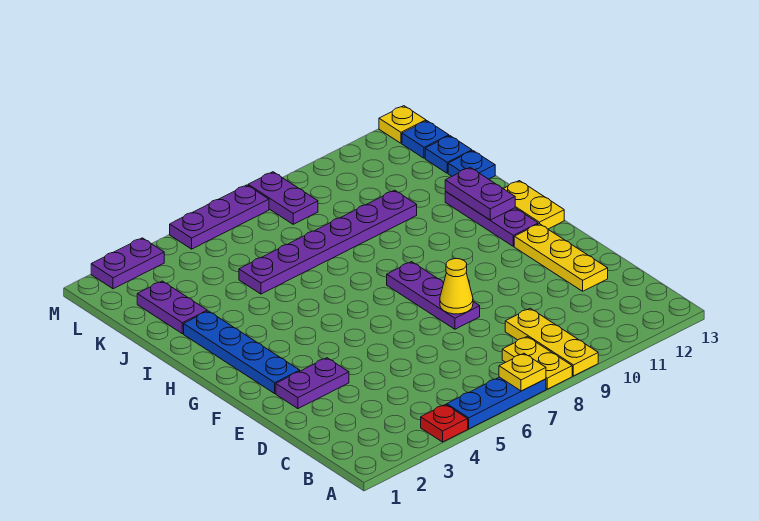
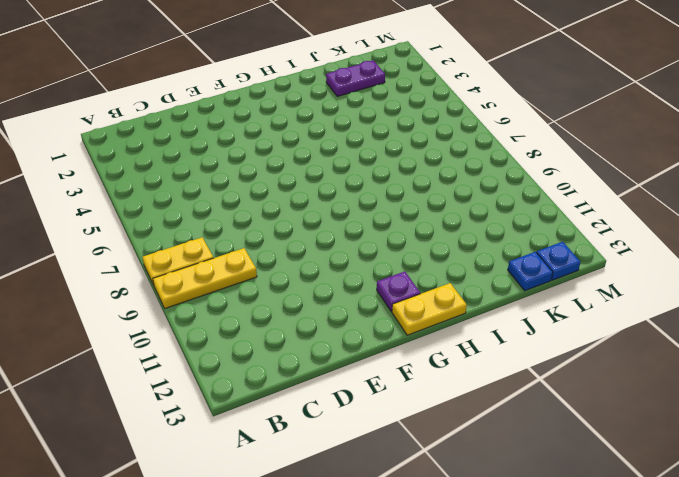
purple plate G12 level 1 -> purple plate G12:I12 level 1
none -> red plate A4 level 1
none -> blue plate A5:A7 level 1
none -> yellow plate D12:F12 level 1

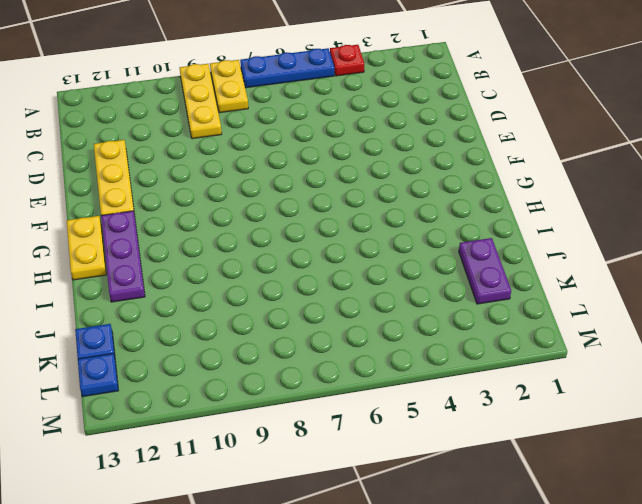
none -> purple plate E2:E3 level 1
none -> purple plate E8:G8 level 1
none -> blue plate F2:I2 level 1

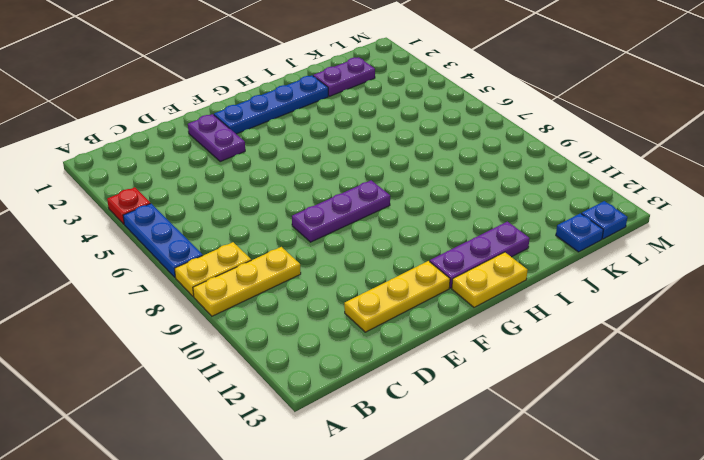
none -> purple plate J5:J10 level 1
none -> blue plate J13 level 1
none -> purple plate L8:M8 level 1

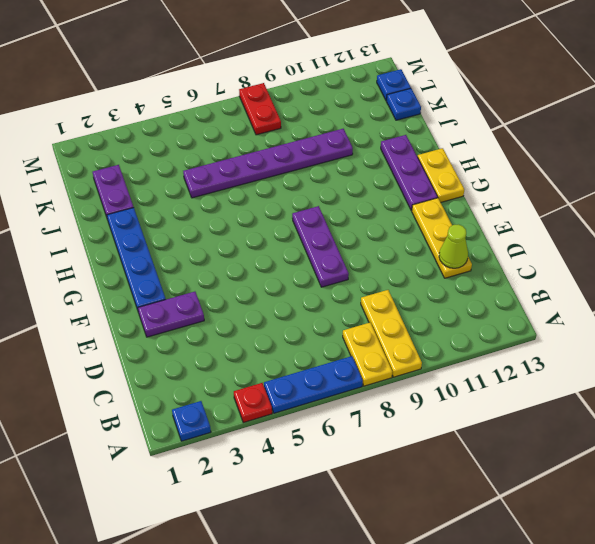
blue plate A2 level 1 -> blue plate J13 level 1
lime cone D12 level 2 -> none
red plate L8:M8 level 1 -> purple plate L8:M8 level 1
none -> purple plate M2:M3 level 1
none -> purple plate M5:M7 level 1
none -> yellow plate M13 level 1

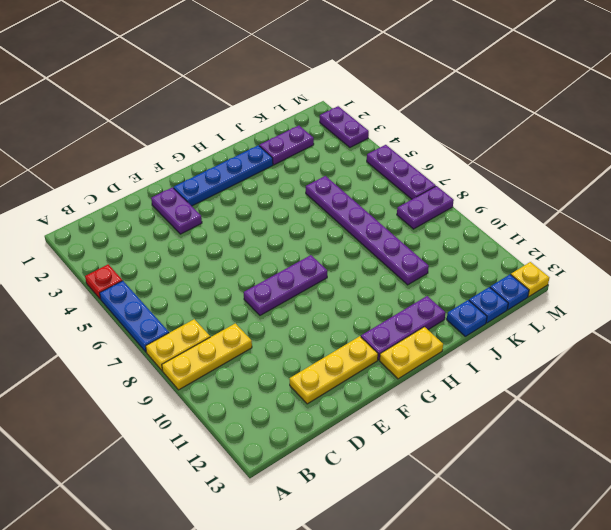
none -> yellow plate A7 level 2
none -> yellow cone E8 level 2
none -> purple plate H12:I12 level 2

